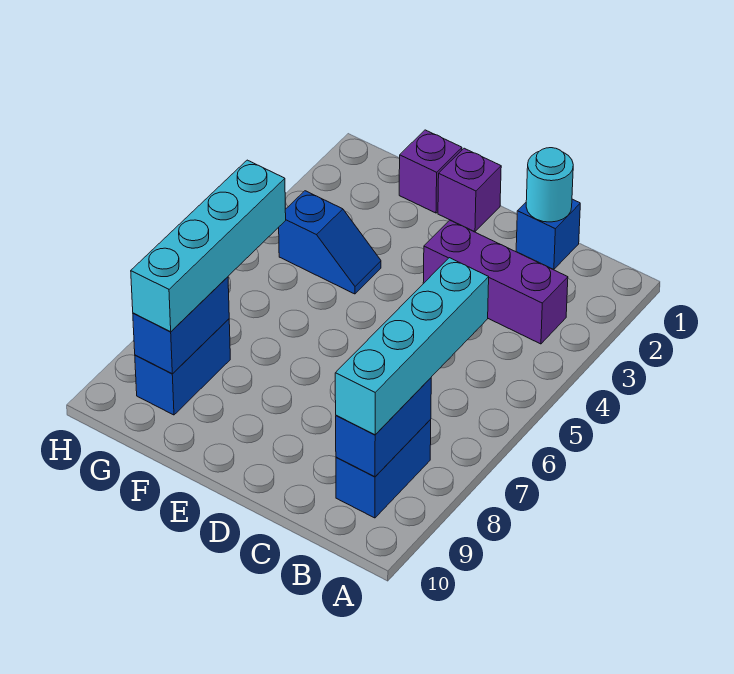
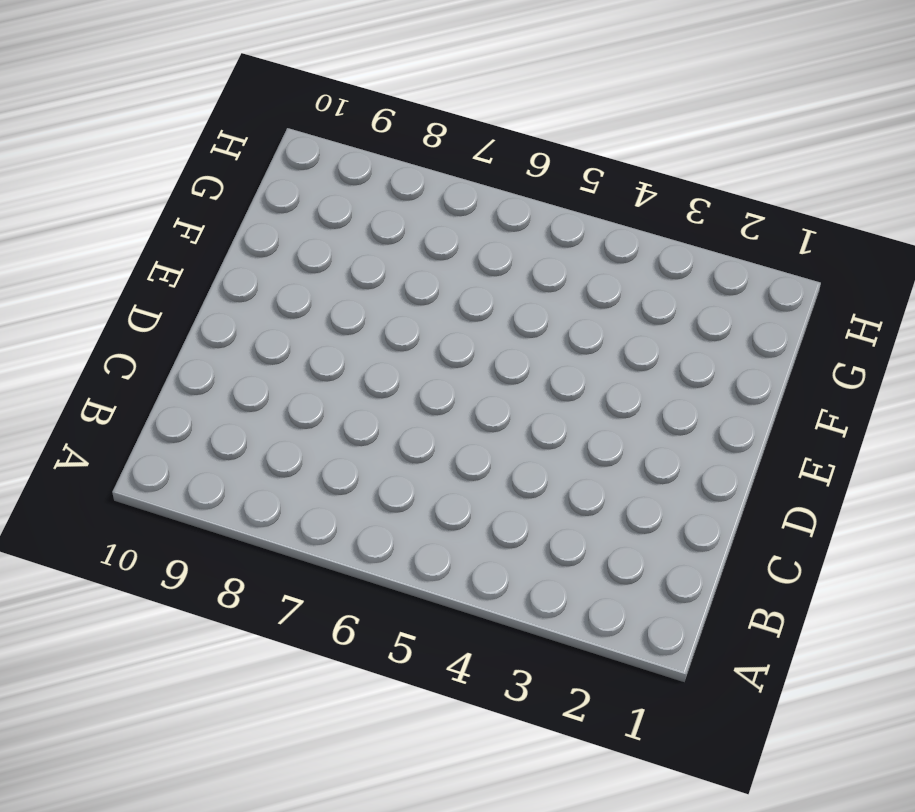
none -> purple brick B3:D3 level 1
none -> blue brick B8:B9 level 1
none -> blue brick C1 level 1

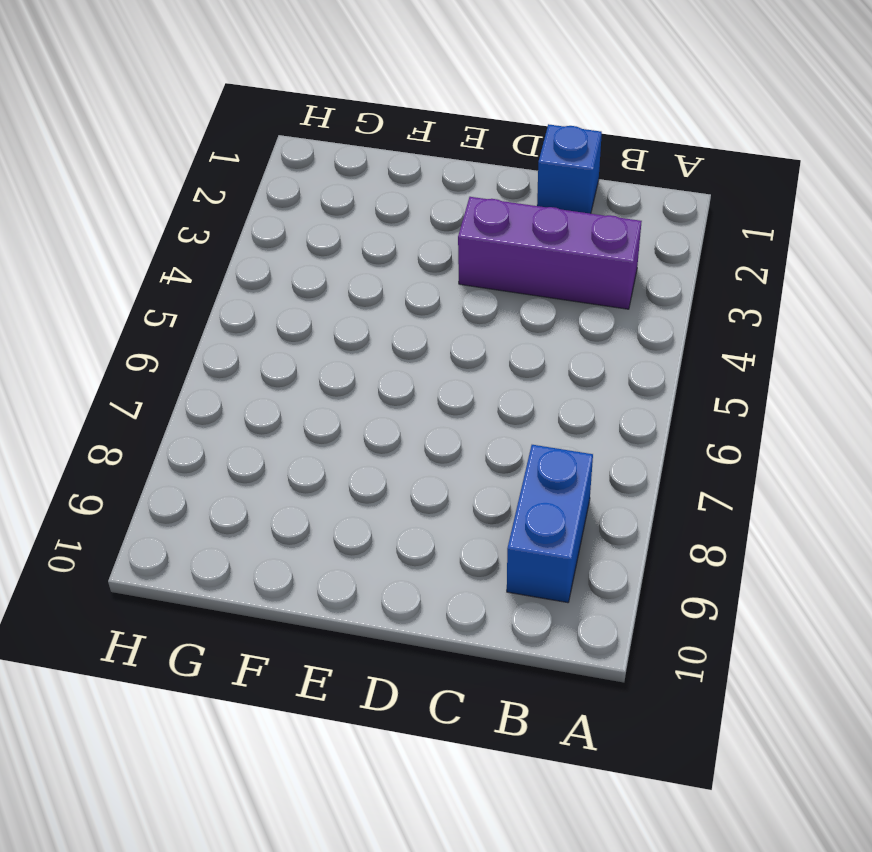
none -> purple brick E1 level 1
none -> purple brick F1 level 1
none -> blue slope F4:G4 level 1 top G

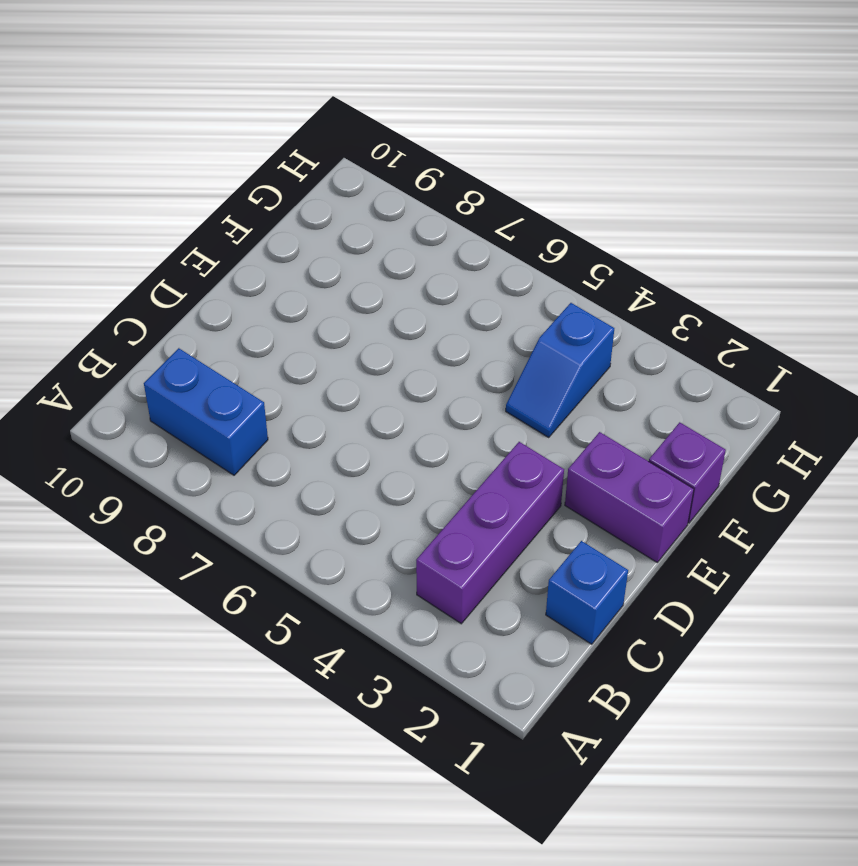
purple brick E1:E2 level 1 -> purple brick E1 level 1
none -> blue brick G8:G9 level 1
none -> blue brick B8:B9 level 2
none -> cyan round brick C1 level 2

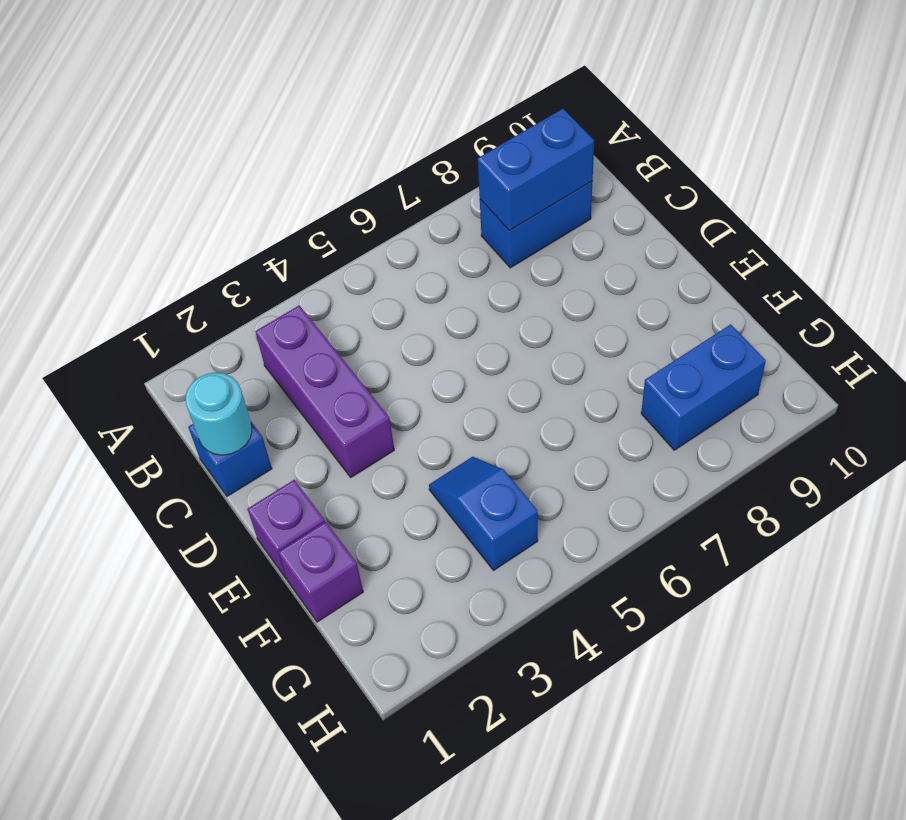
none -> blue brick G8:G9 level 2
none -> cyan brick B6:B9 level 3
none -> cyan brick G6:G9 level 3

